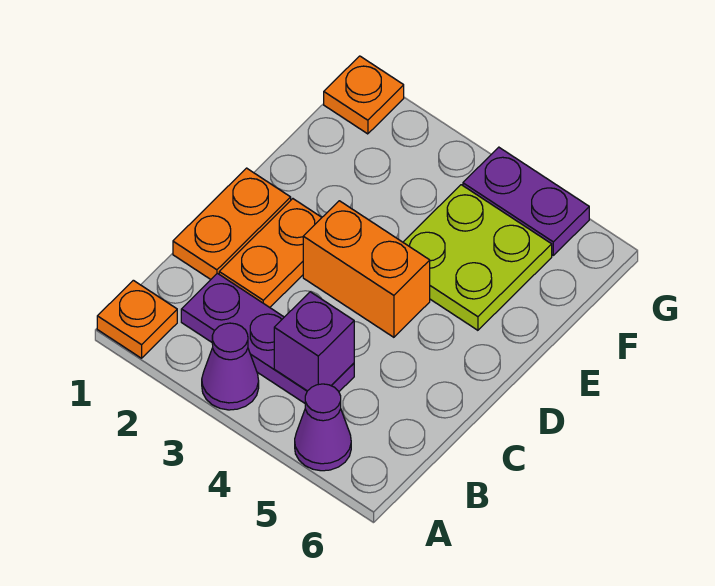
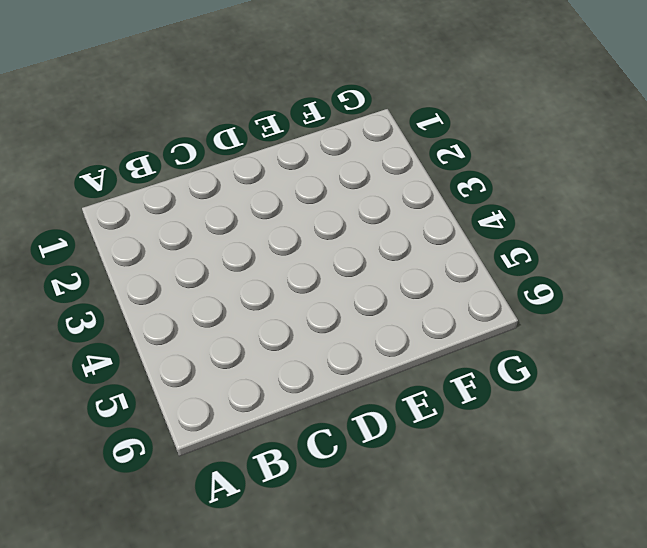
none -> orange plate A1 level 1
none -> purple cone A3 level 1

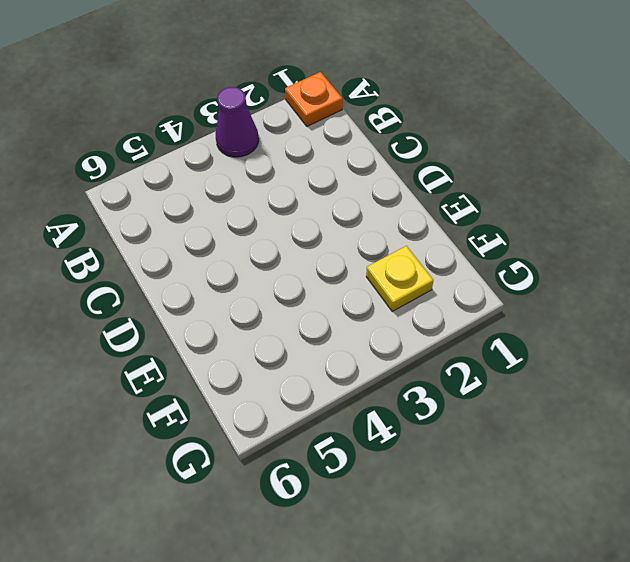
yellow plate F2 level 1 -> none
none -> purple cone A5 level 1
none -> purple plate B2:B4 level 1

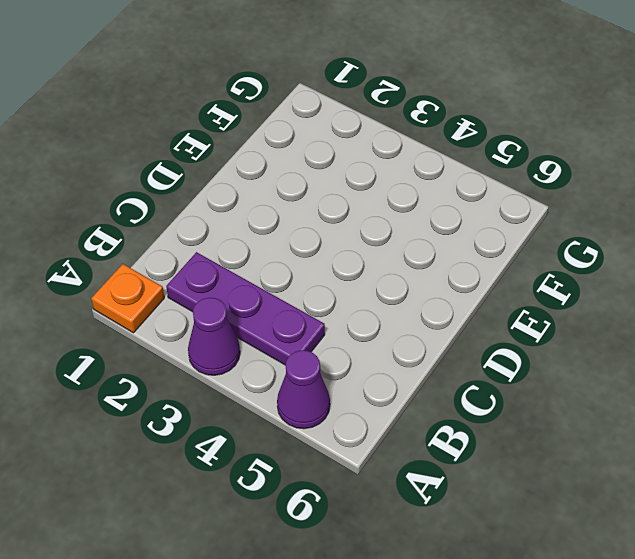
none -> orange plate C1:D1 level 1
none -> orange plate C2:D2 level 1

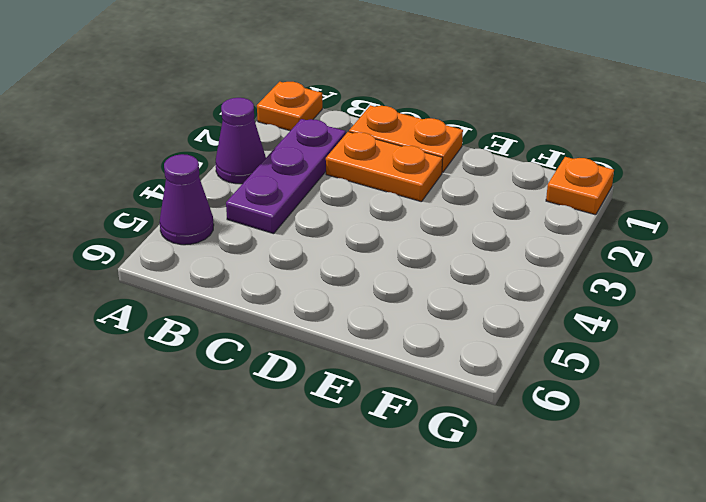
none -> orange brick D3:D4 level 1
none -> lime plate E4:F5 level 1

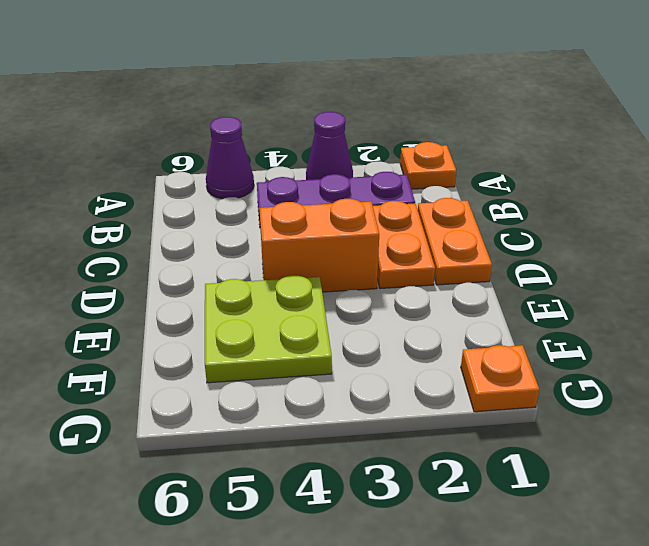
none -> purple plate G4:G5 level 1
none -> purple brick B4 level 2

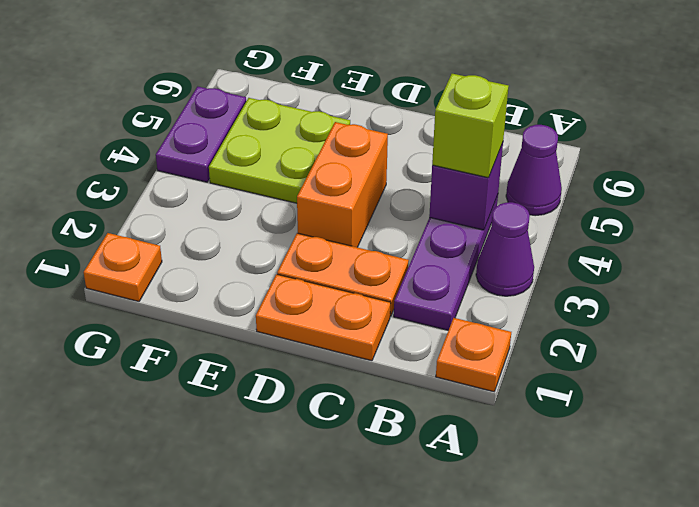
lime brick B4 level 3 -> none

